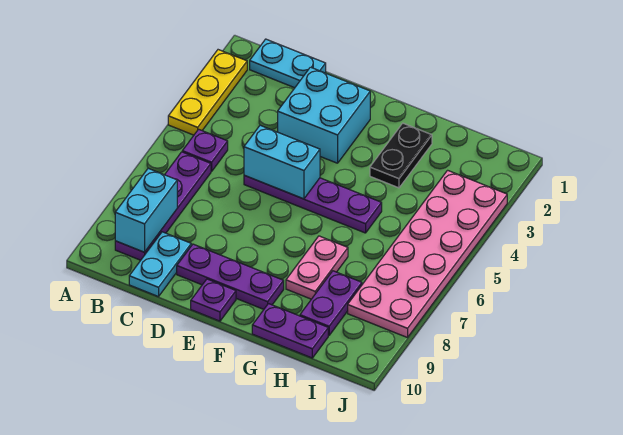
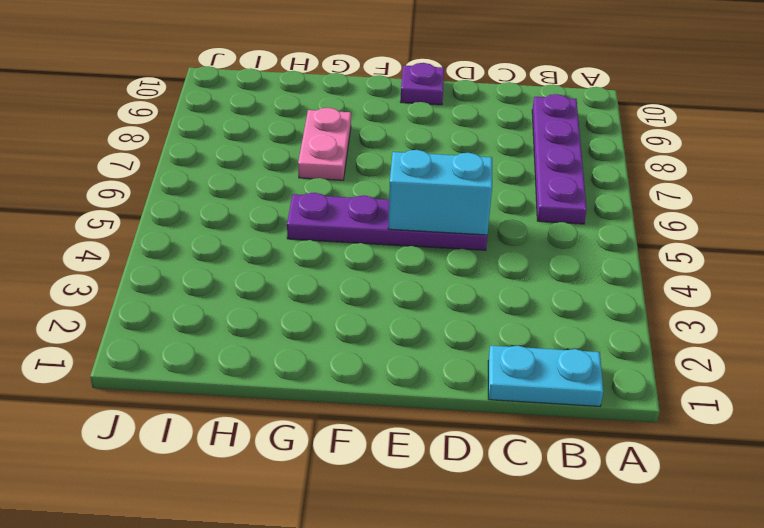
none -> yellow plate A2:A4 level 1
none -> purple plate B5 level 1
none -> cyan plate C9:C10 level 1

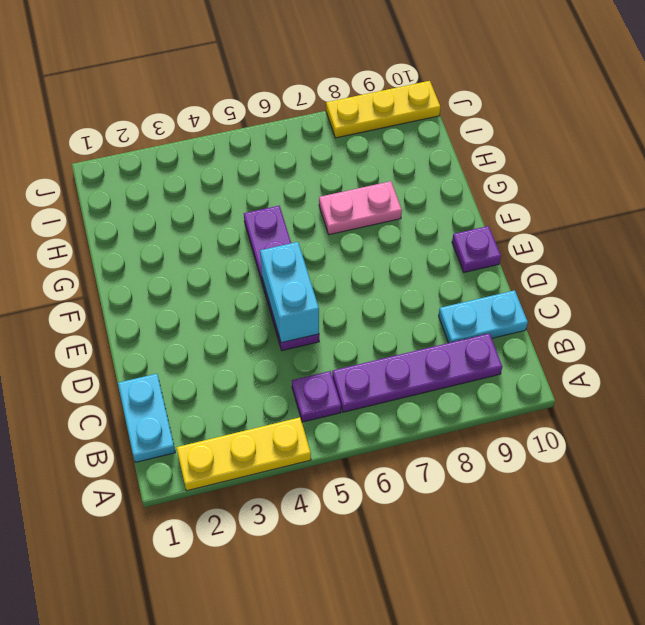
yellow plate J8:J10 level 1 -> pink plate I3:J8 level 1
none -> cyan brick D2:E3 level 1
none -> purple plate D9:F9 level 1
none -> black plate G2:G3 level 1

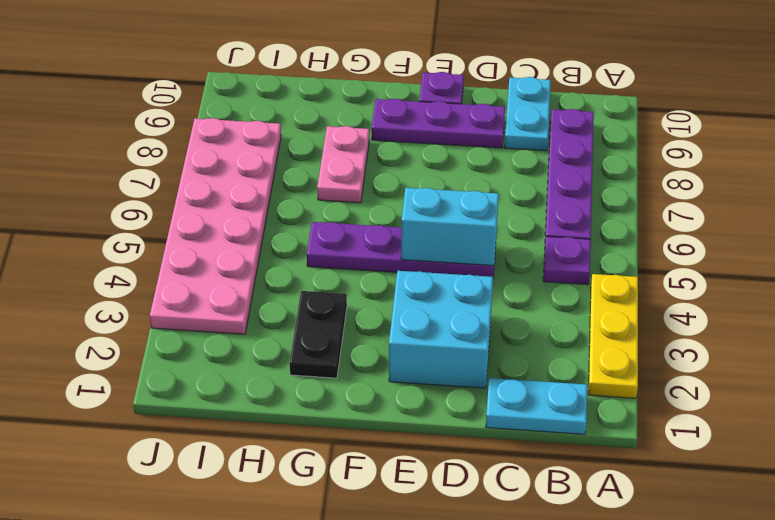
none -> purple plate G10:H10 level 1
none -> purple plate H8:H9 level 1
none -> cyan brick B8:B9 level 2

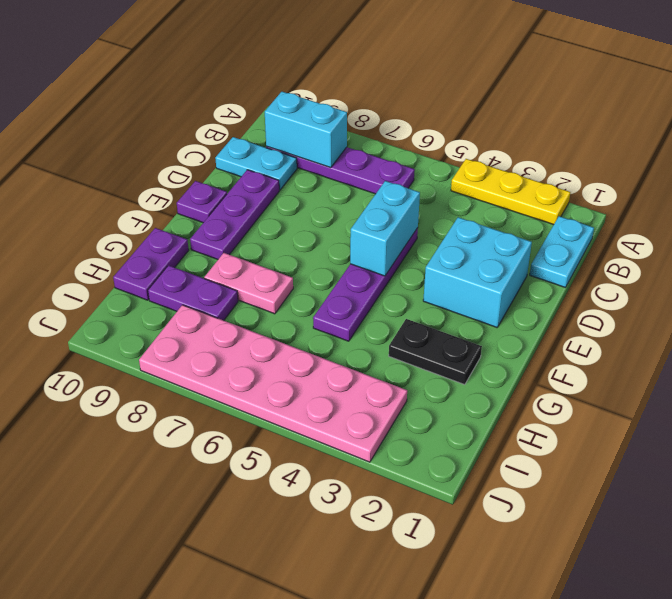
none -> purple plate B5 level 1

